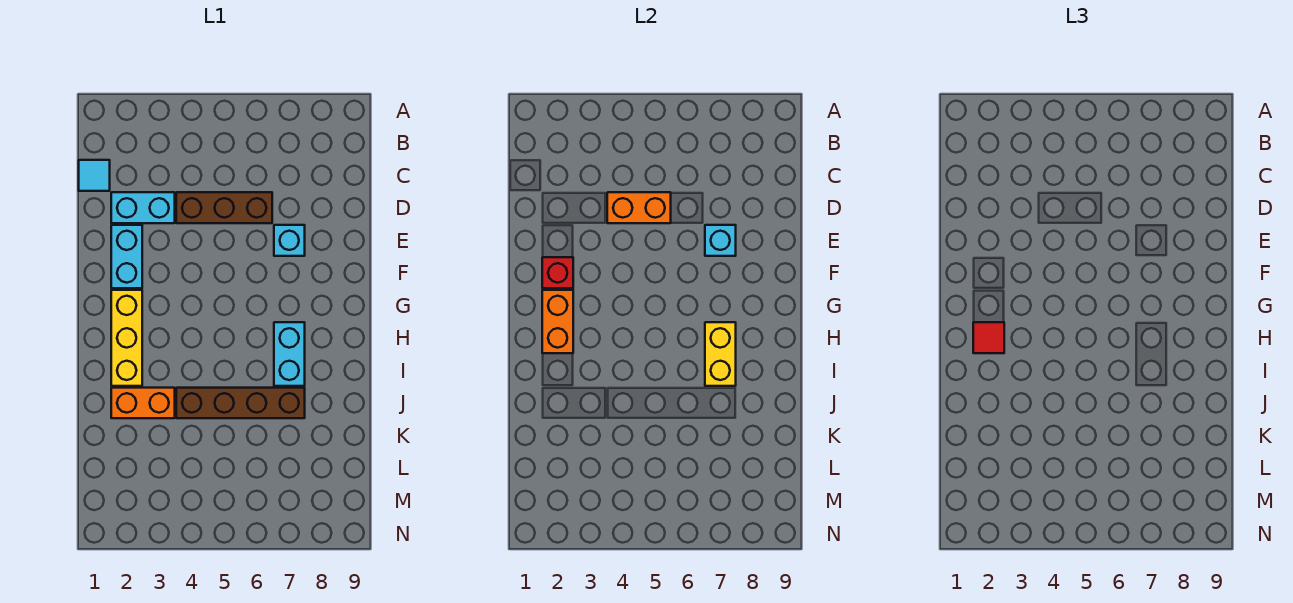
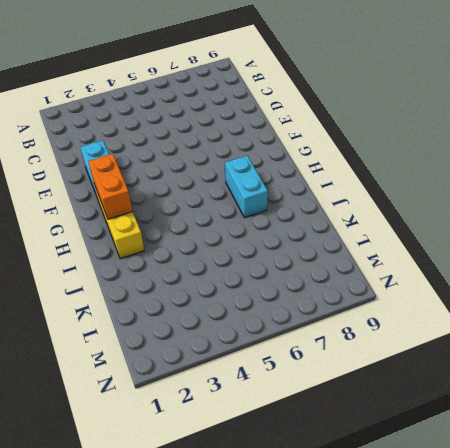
none -> cyan tile C1 level 1
none -> cyan brick D2:D3 level 1
none -> brown brick D4:D6 level 1

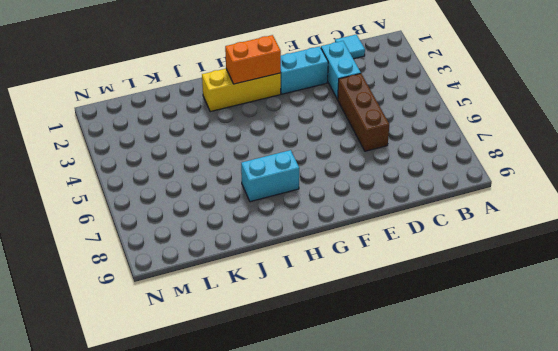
none -> cyan brick E7 level 1
none -> orange brick J2:J3 level 1
none -> brown brick J4:J7 level 1

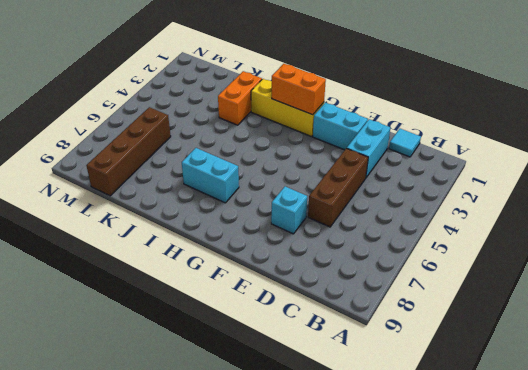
brown brick L6:L9 level 1 -> brown brick J4:J7 level 1
none -> orange brick D4:D5 level 2
none -> cyan brick E7 level 2
none -> red brick F2 level 2

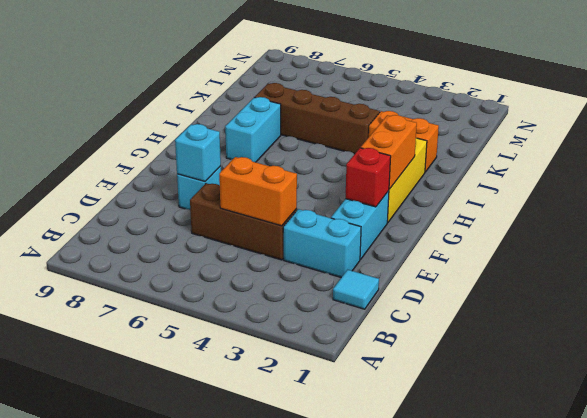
none -> yellow brick H7:I7 level 2
none -> red tile H2 level 3

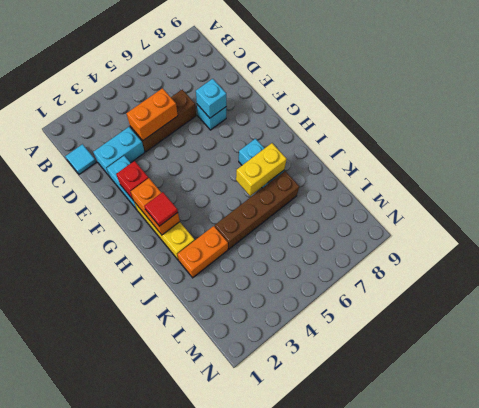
yellow brick I6:I7 level 2 -> yellow brick H7:I7 level 2

